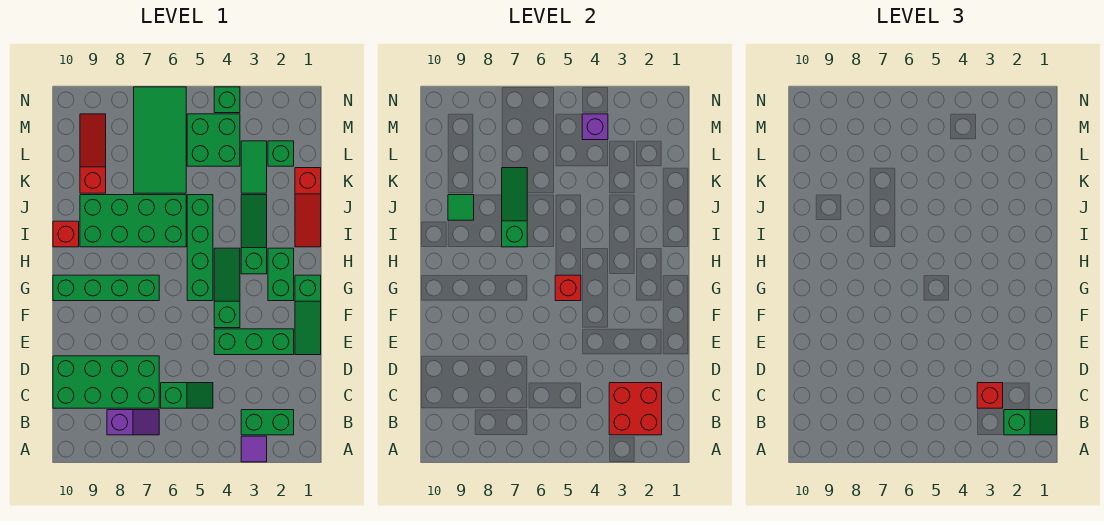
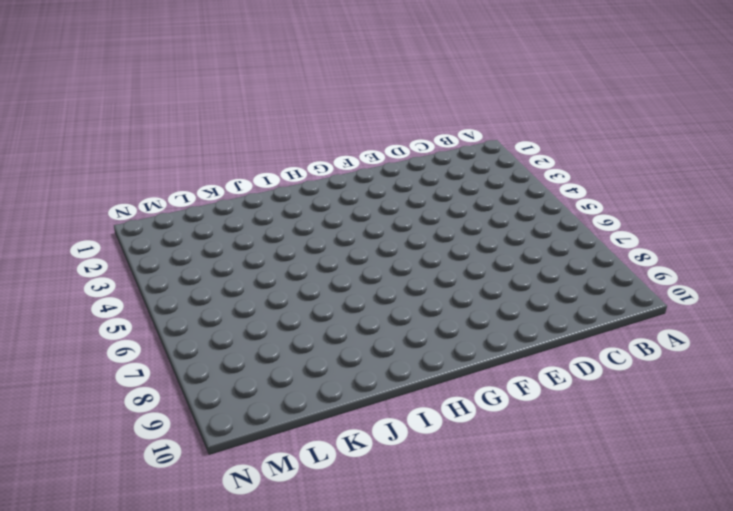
none -> purple tile A3 level 1
none -> green brick B2:B3 level 1
none -> purple slope B7:B8 level 1 top 8

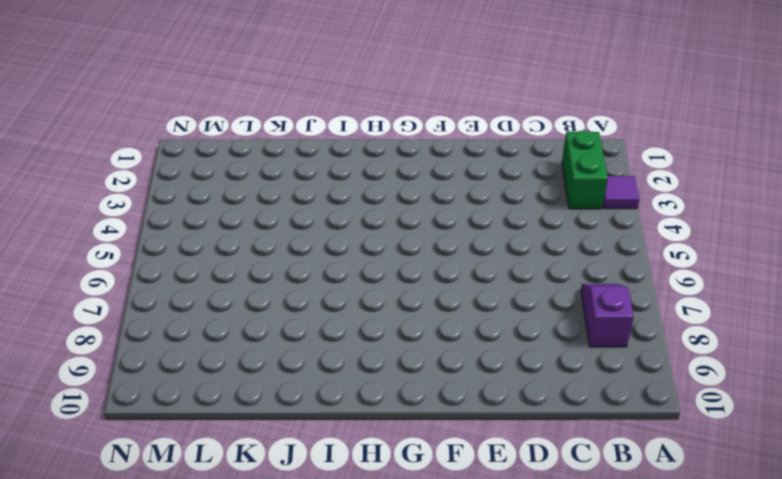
none -> green slope C5:C6 level 1 top 6
none -> green brick C7:D10 level 1
none -> green slope E1:G1 level 1 top G

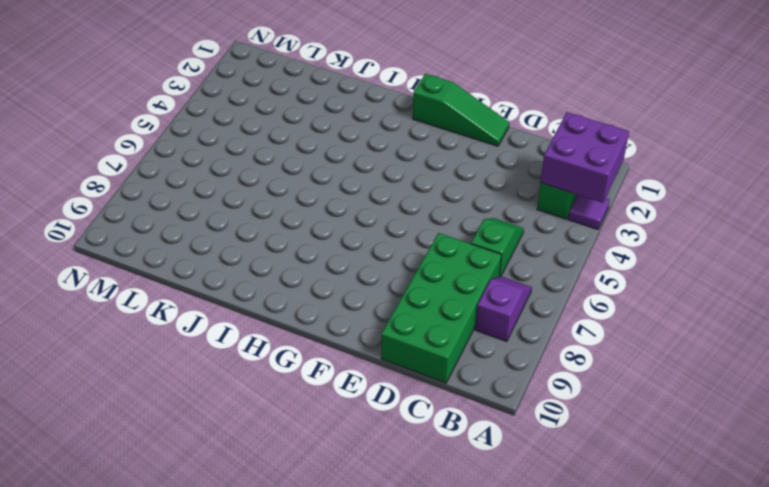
purple brick A2:B3 level 2 -> red brick B2:C3 level 2
none -> green brick E2:E4 level 1
none -> green slope F4:H4 level 1 top F
none -> green brick G2:H2 level 1

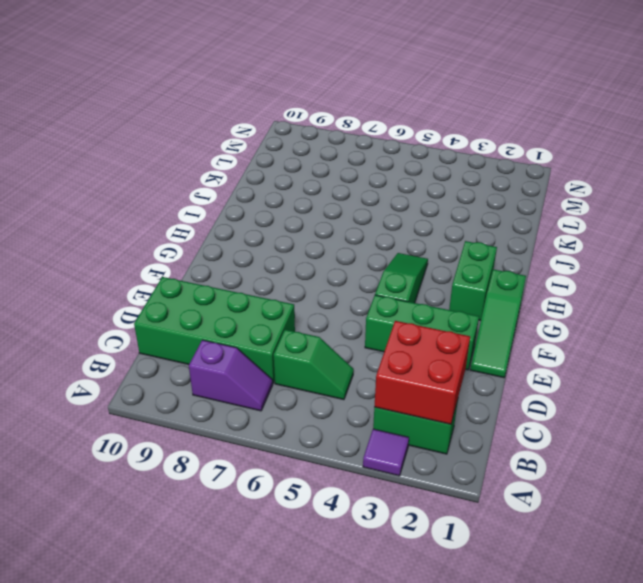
none -> green brick G5:J5 level 1
none -> green brick G7:G10 level 1
none -> green slope H3:J3 level 1 top H

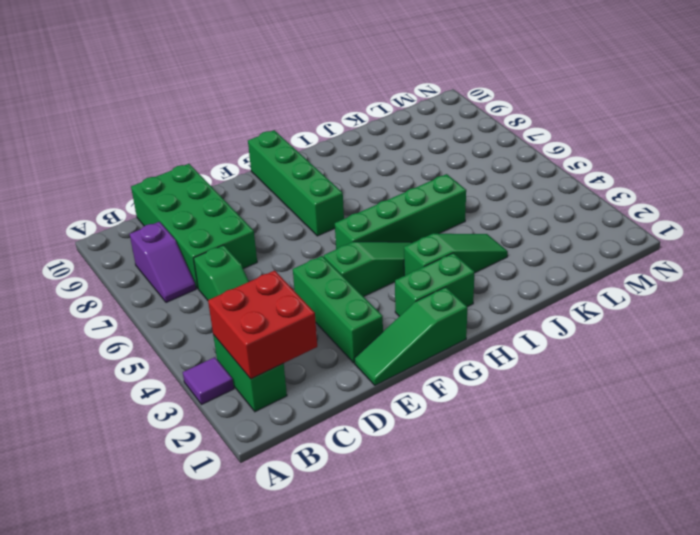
none -> red slope I1:K1 level 1 top K
none -> green brick I6:J9 level 1
none -> red brick I10 level 1

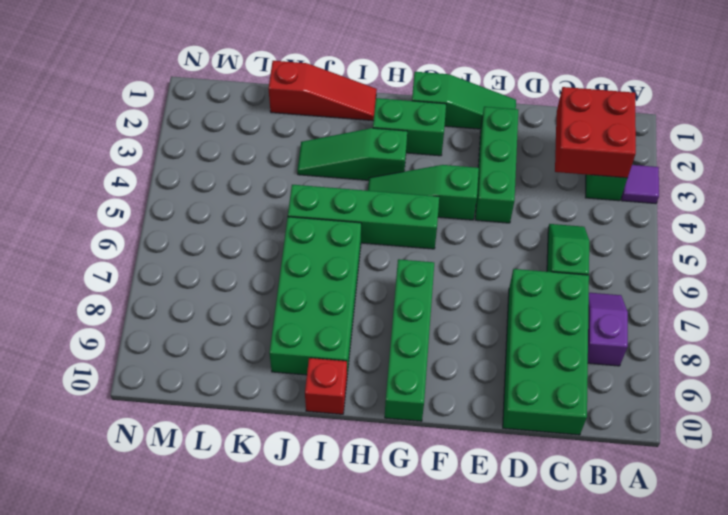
none -> green tile K3:L3 level 1
none -> green tile K6:N7 level 1
none -> red slope K9:M9 level 1 top K

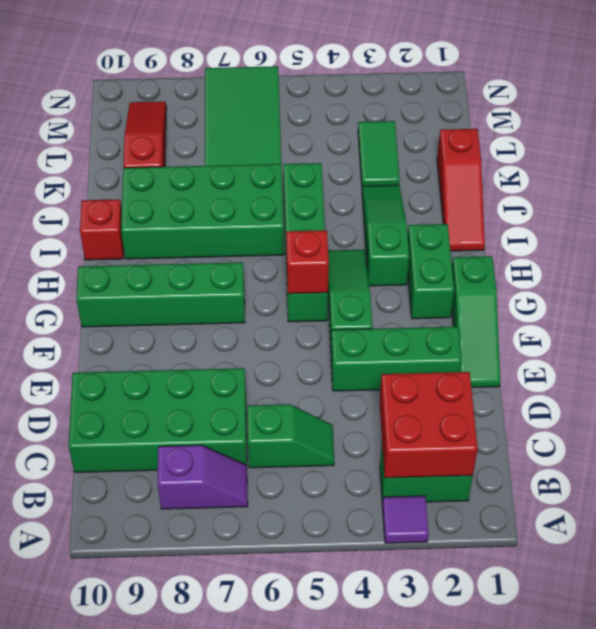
none -> green brick L2 level 1
none -> green brick L4:M5 level 1
none -> green brick N4 level 1

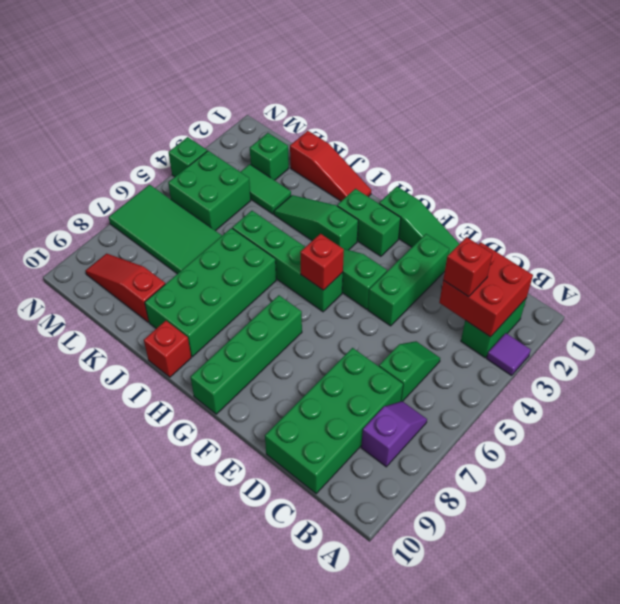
none -> green slope I7:K7 level 2 top I
none -> green tile J9 level 2
none -> purple brick M4 level 2

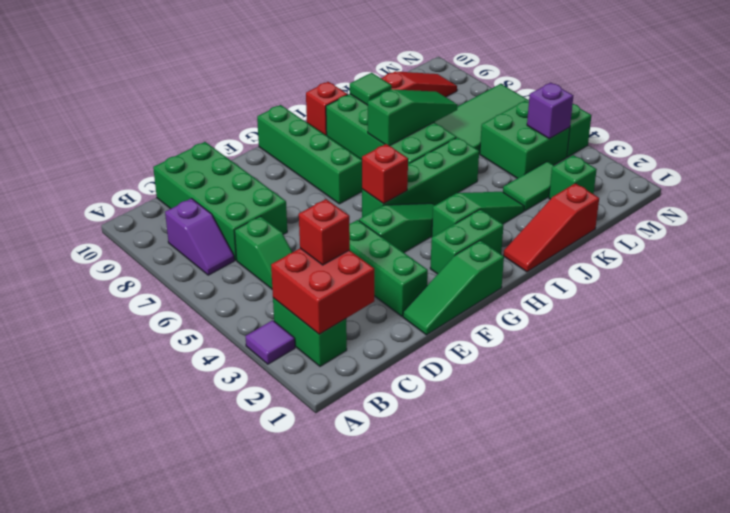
none -> green slope B1:B2 level 3 top 2

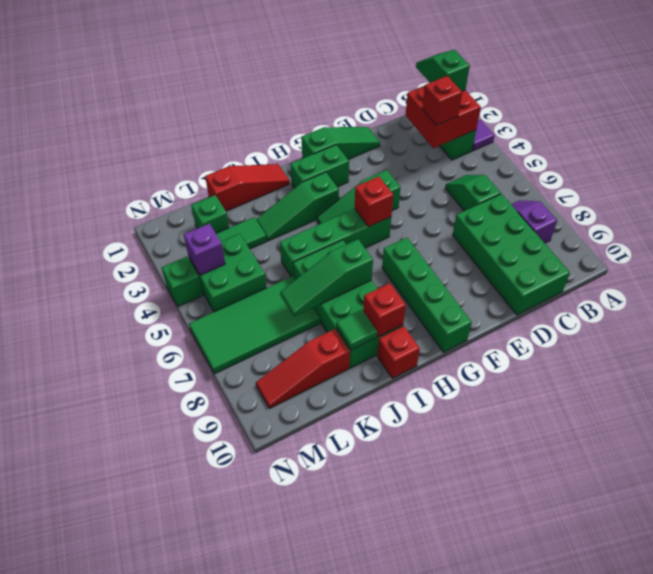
red brick I9 level 2 -> none
none -> green brick E2:E4 level 1

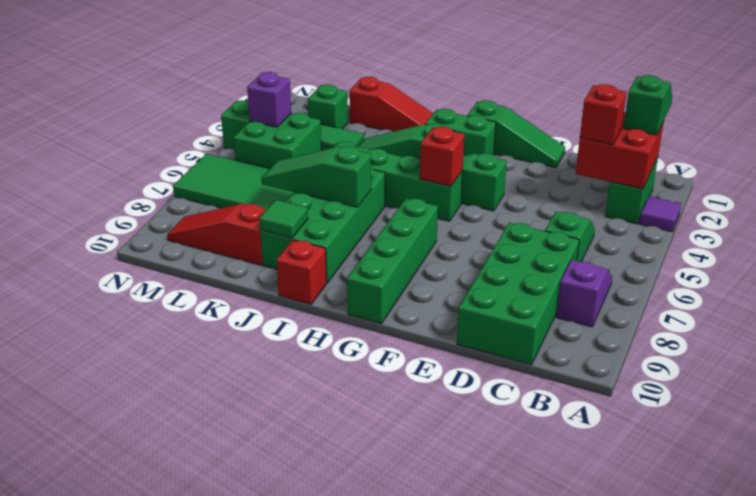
none -> green brick E2:E4 level 1

